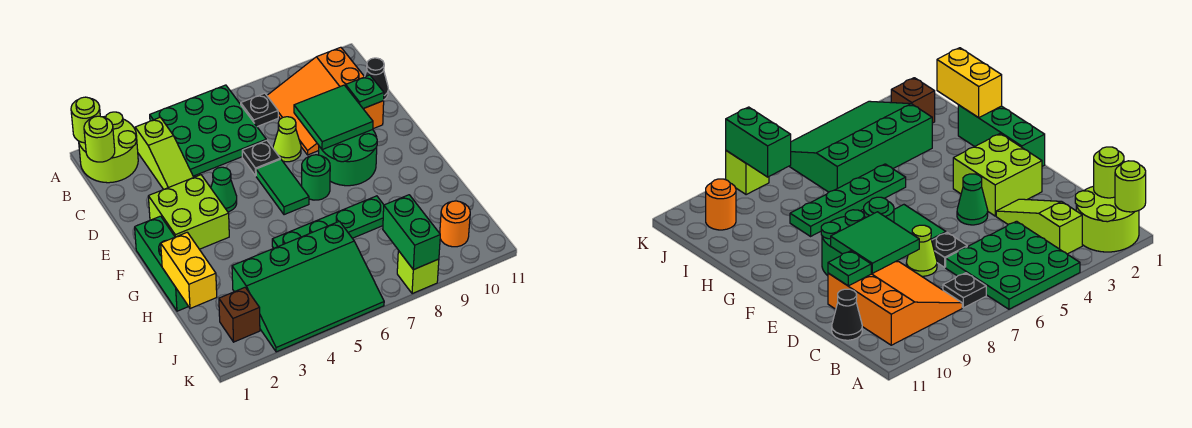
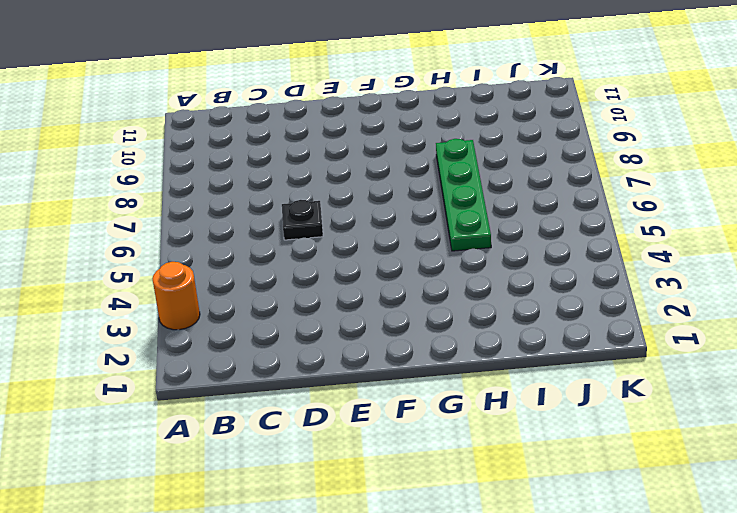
orange round brick A3 level 1 -> orange round brick J10 level 1
none -> lime round brick A1:B2 level 1
none -> green plate A4:C6 level 1
none -> lime slope B3:D3 level 1 top B

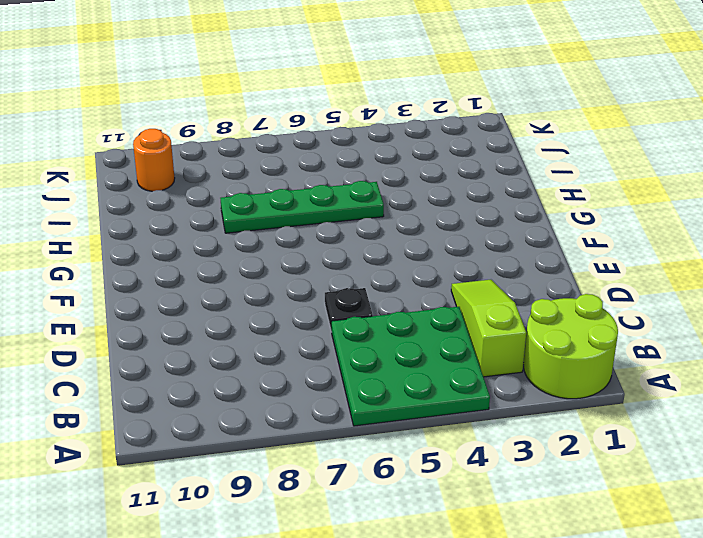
none -> black plate B7 level 1
none -> orange slope B8:D10 level 1 top 10
none -> black cone C11 level 1

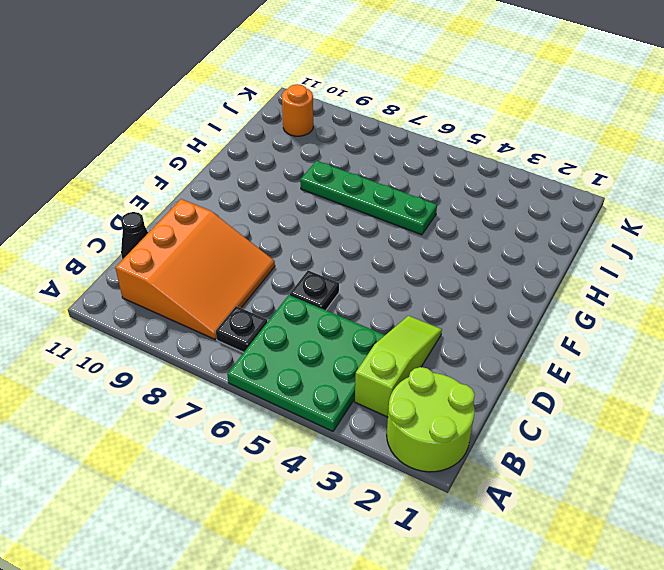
none -> lime cone D7 level 1
none -> lime brick E2:F3 level 1
none -> green cone E4 level 1

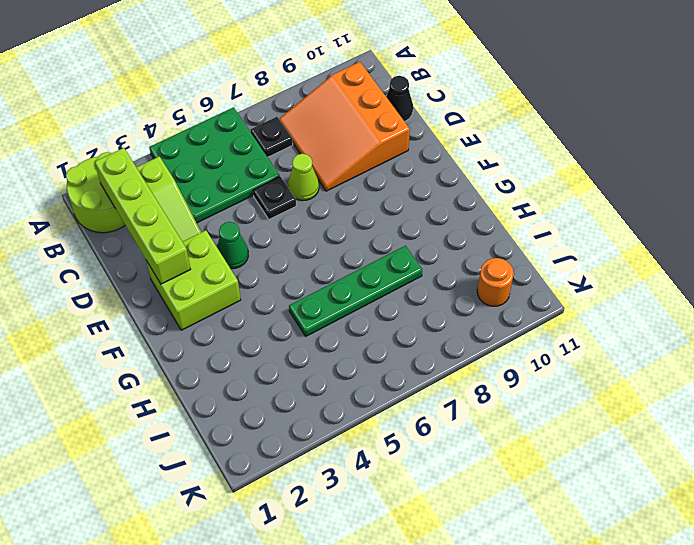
lime brick B2:E2 level 2 -> none
none -> green tile E6:F6 level 1
none -> green round brick E8:F9 level 1
none -> green brick F1:H1 level 1

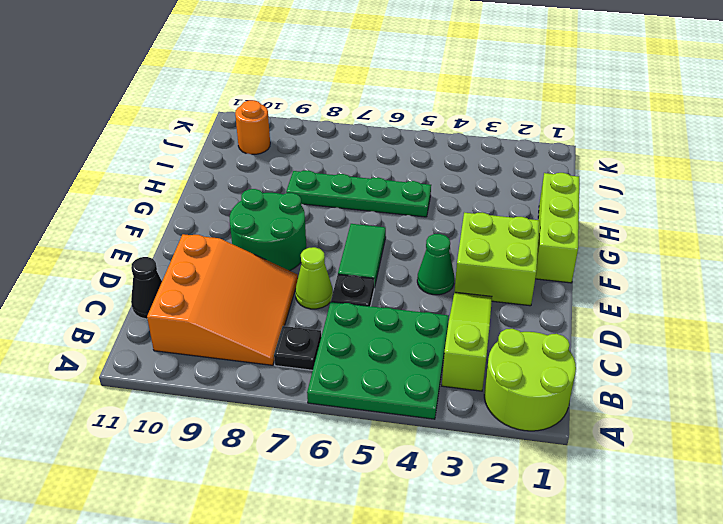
lime brick F1:H1 level 1 -> green brick F1:H1 level 1
none -> green round brick F7 level 1
none -> green slope I3:K6 level 1 top I
none -> brown brick J2 level 1

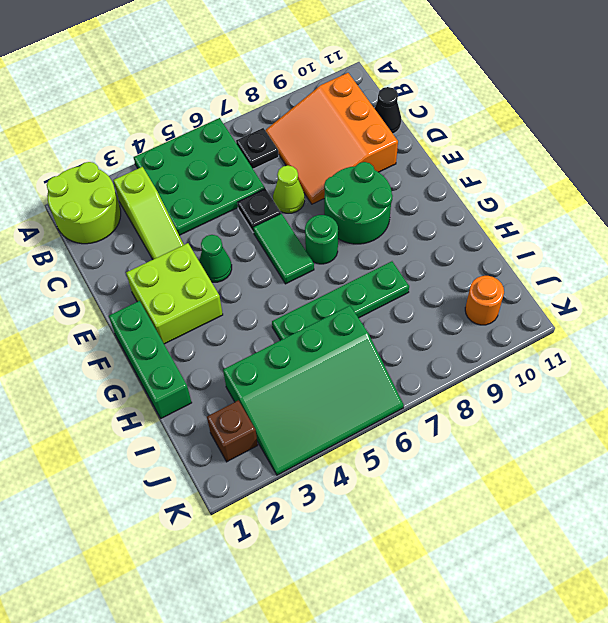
none -> lime brick K8 level 1
none -> lime round brick A1 level 2
none -> lime round brick B1 level 2

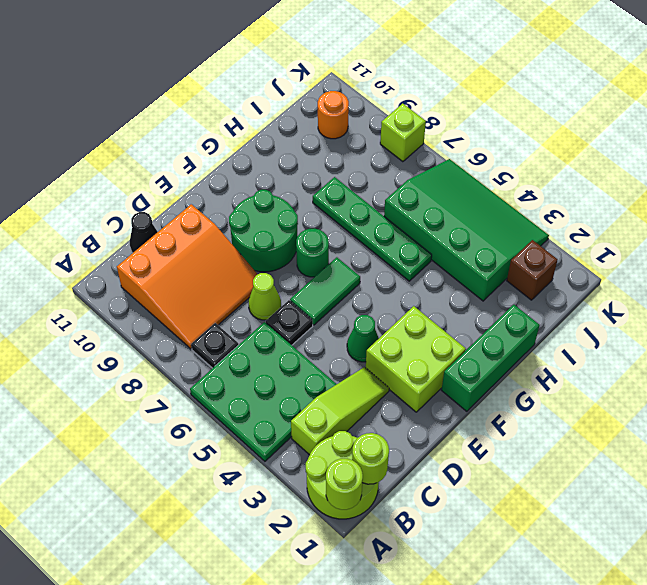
none -> green tile D8:E9 level 2
none -> green plate D10 level 2
none -> yellow brick H1:I1 level 2

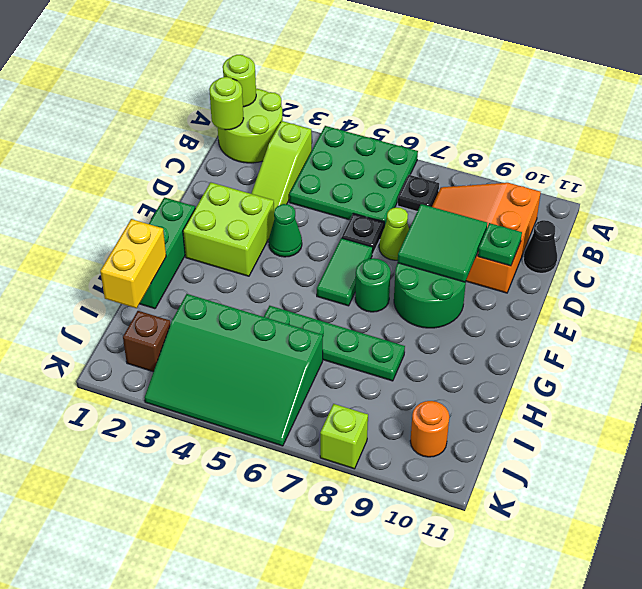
none -> green brick J8:K8 level 2

